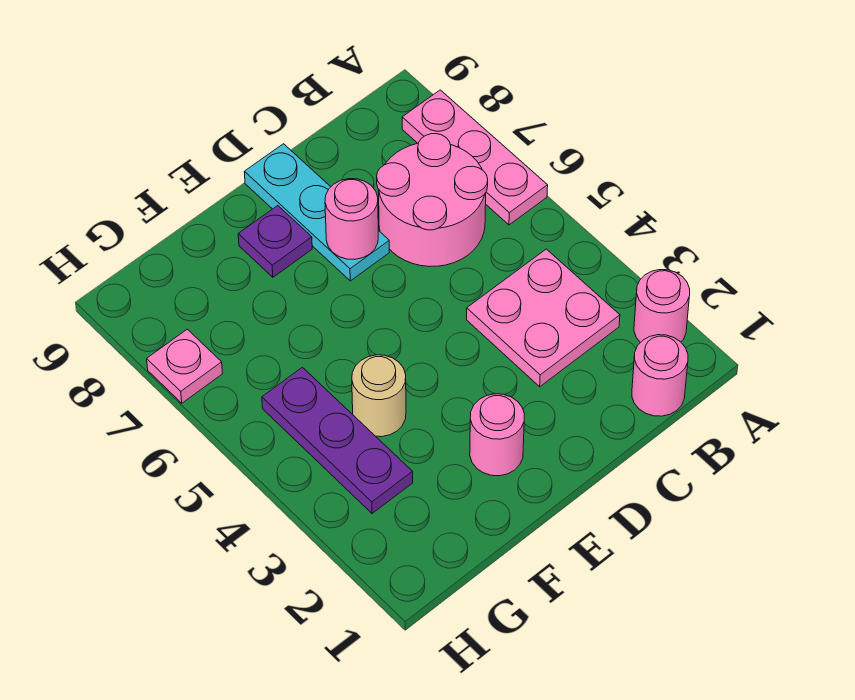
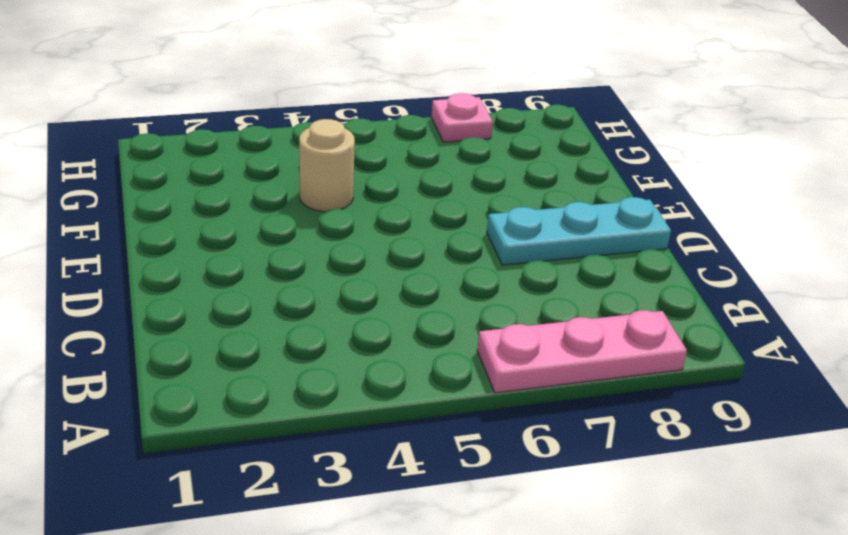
none -> pink round brick A2 level 1
none -> pink round brick B1 level 1
none -> pink plate B3:C4 level 1

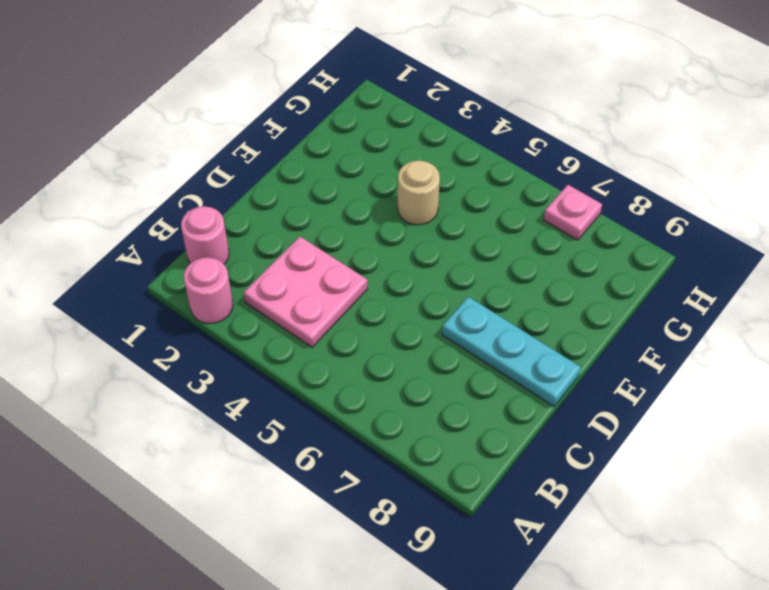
none -> pink plate A6:A8 level 1
none -> pink round brick B6:C7 level 1
none -> pink round brick E2 level 1

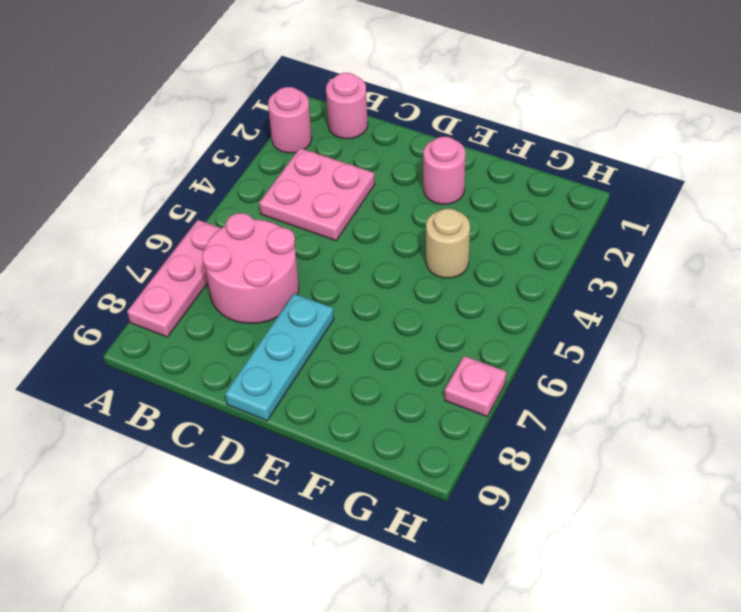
none -> purple plate E8 level 1
none -> purple plate G3:G5 level 1
none -> pink round brick D7 level 2

